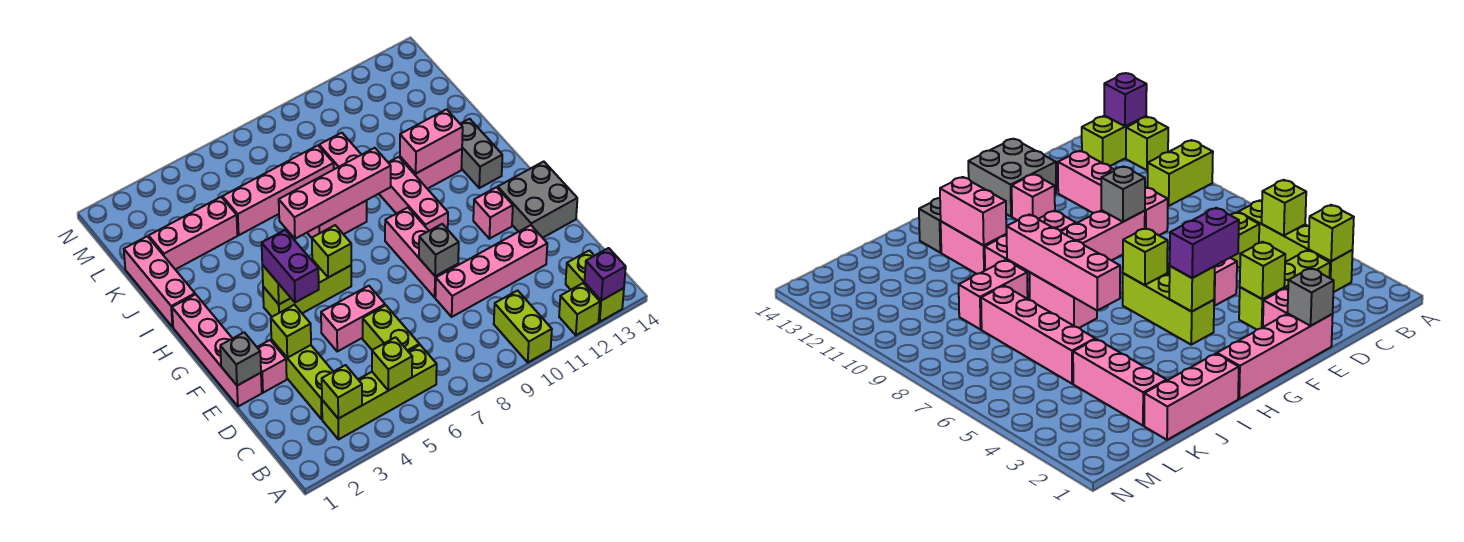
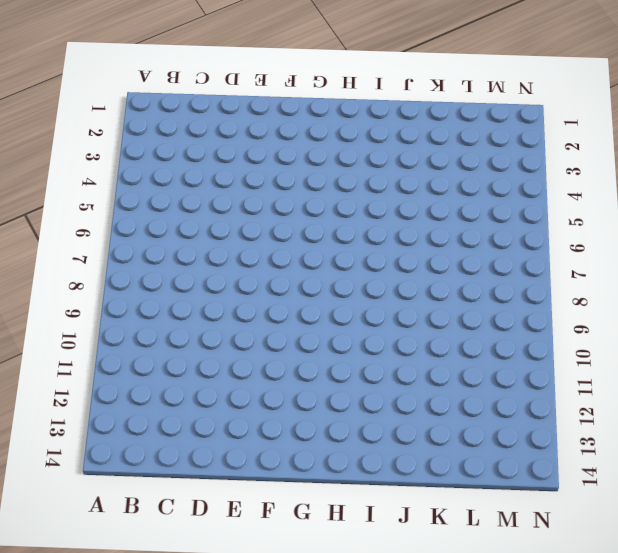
none -> lime brick A10:B10 level 1
none -> lime brick A12 level 1
none -> lime brick A13:B13 level 1
none -> lime brick B3:B6 level 1

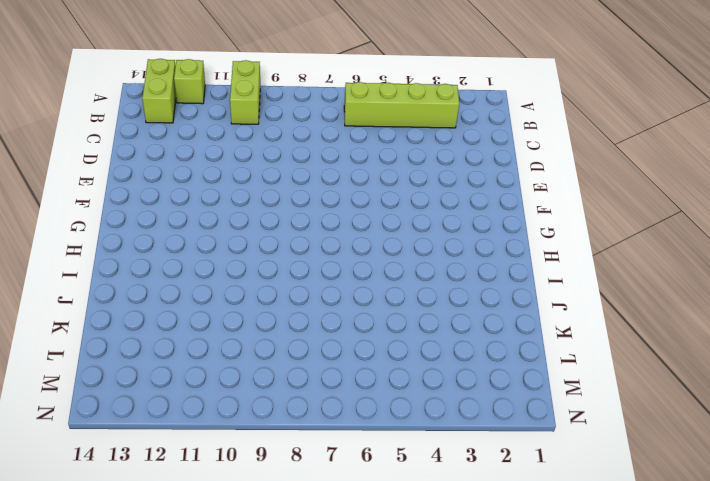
none -> lime brick C3:E3 level 1
none -> lime brick C6:D6 level 1
none -> pink brick D9:D12 level 1
none -> pink brick E1:H1 level 1

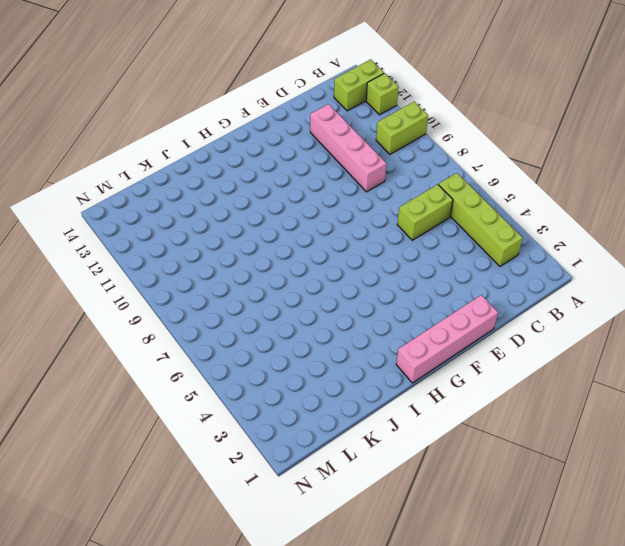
none -> lime brick C3:E3 level 1
none -> pink brick E2 level 1
none -> pink brick E5:E6 level 1
none -> pink brick E9:G9 level 1

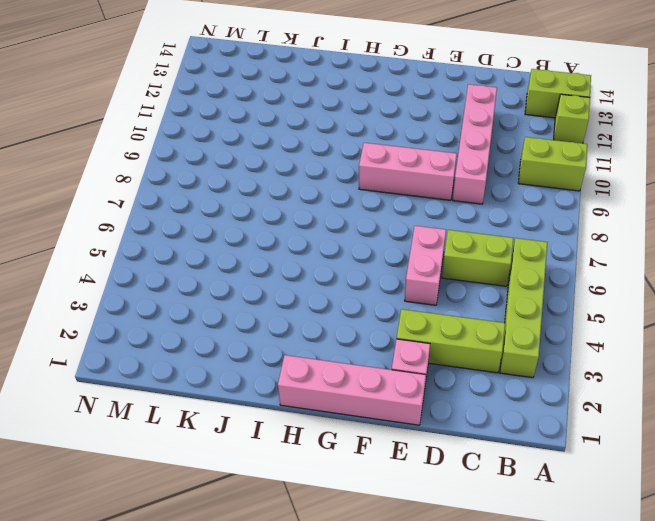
none -> grey brick E13:F14 level 1
none -> pink brick F12 level 1
none -> lime brick G4:G6 level 1
none -> pink brick G10:I10 level 1

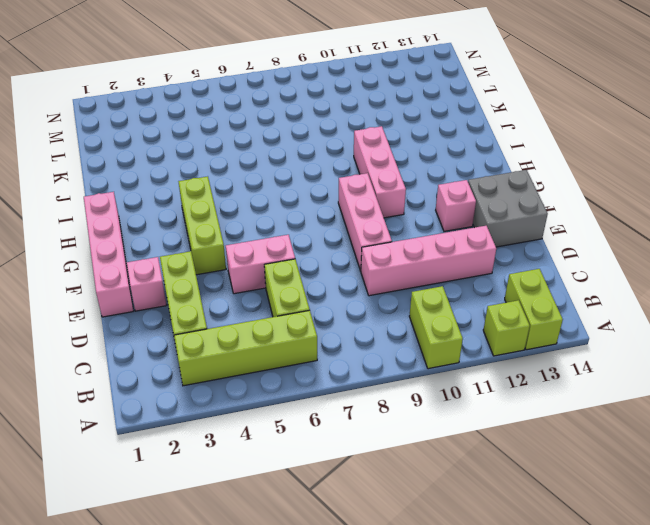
lime brick F4:H4 level 1 -> lime brick G4:G6 level 1
none -> grey brick H13:I13 level 1
none -> pink brick I1:K1 level 1
none -> pink brick I7:I8 level 1
none -> pink brick I11:I12 level 1

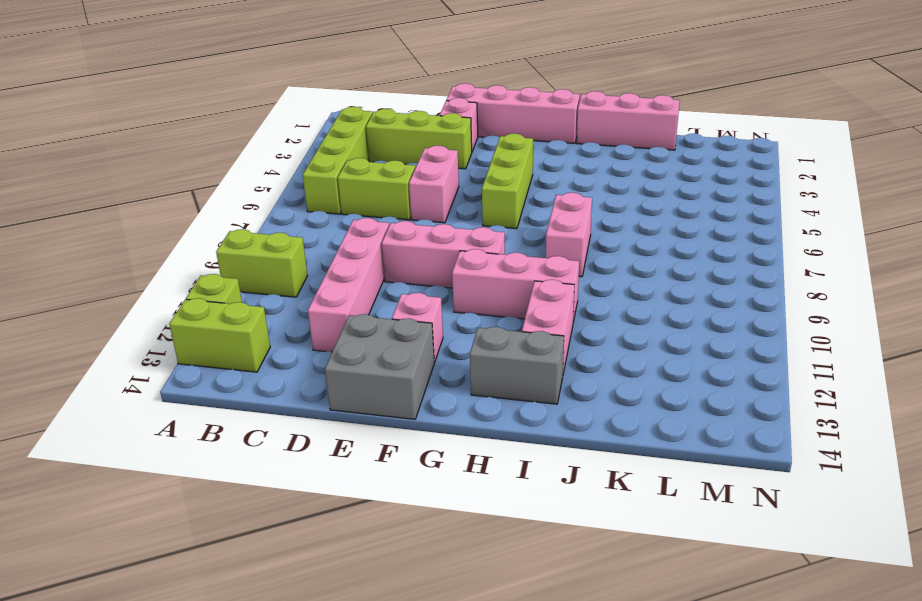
none -> pink brick J9:K9 level 1
none -> pink brick K2:K4 level 1
none -> pink brick K5:K8 level 1
none -> purple brick A13 level 2

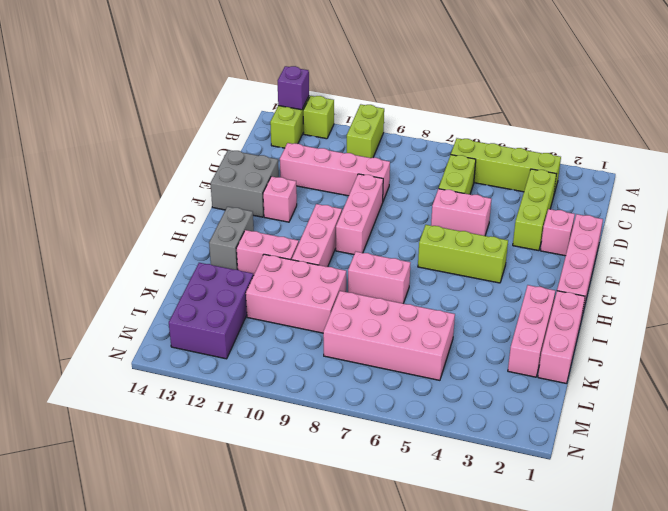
pink brick I2:K2 level 1 -> pink brick K2:K4 level 1
pink brick J9:K11 level 1 -> pink brick J9:K9 level 1
pink brick K5:L8 level 1 -> pink brick K5:K8 level 1
purple brick K12:M13 level 1 -> none
none -> lime brick B3 level 2
none -> lime brick B5 level 2
none -> grey brick E1 level 2
none -> lime brick E3 level 2

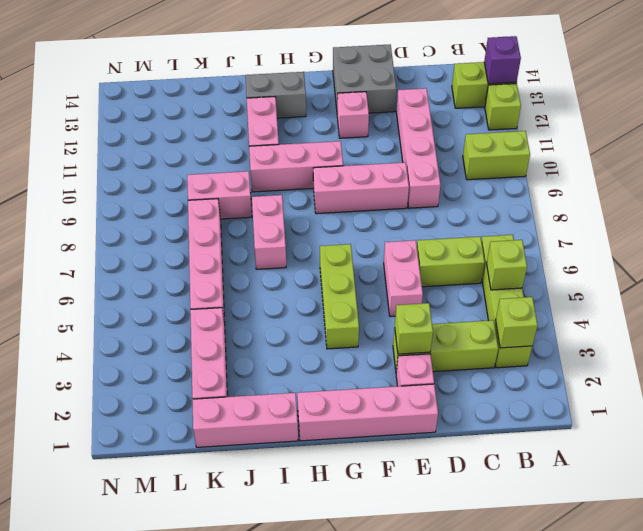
none -> grey brick E1 level 2
none -> grey brick E9 level 2
none -> lime brick G4 level 2
none -> lime brick G6 level 2

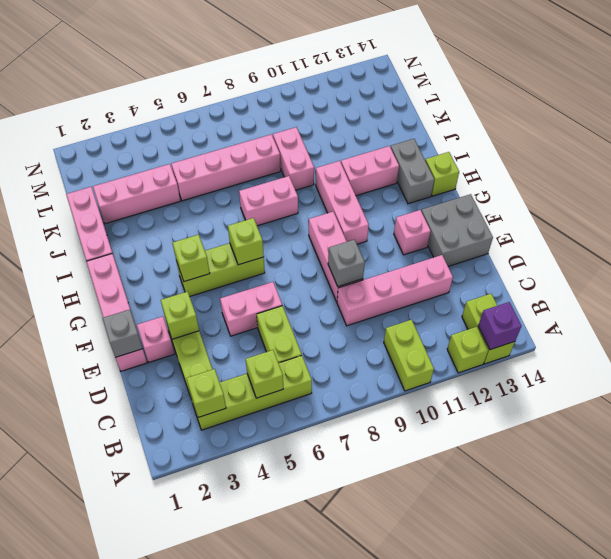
lime brick H14 level 1 -> none
none -> pink brick I6:I9 level 2
none -> pink brick I11:I12 level 2
none -> purple brick F4:G4 level 3

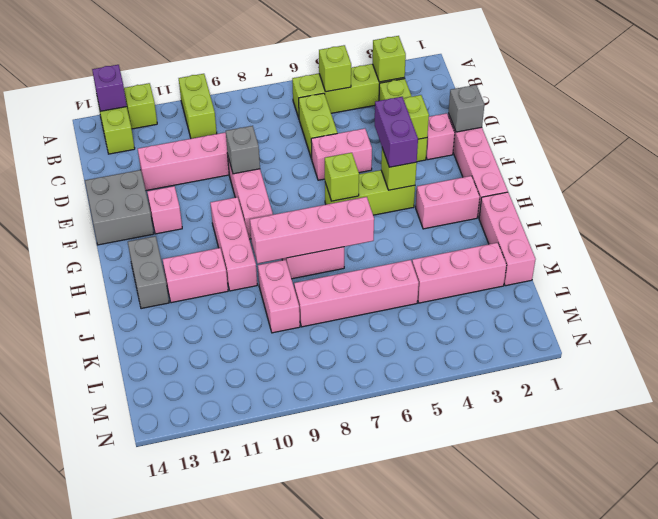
pink brick H2:H3 level 1 -> pink brick I11:I12 level 2

